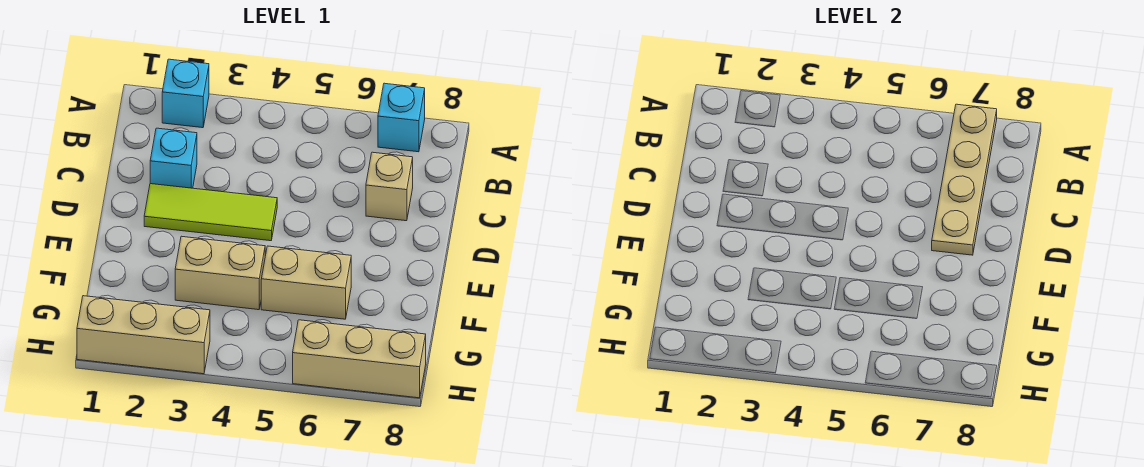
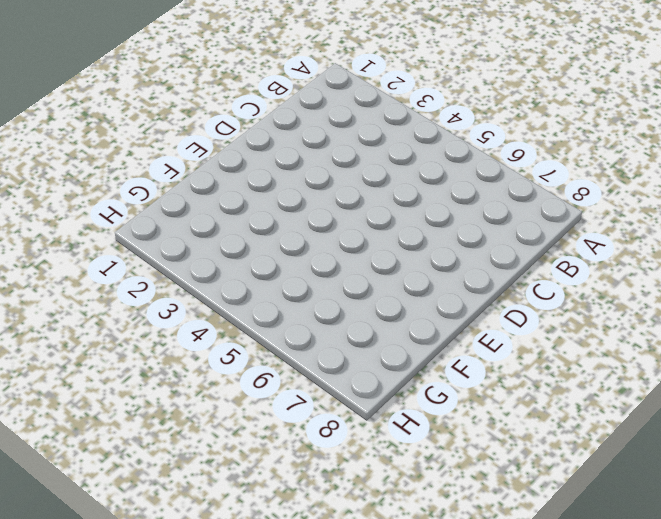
none -> cyan brick A2 level 1
none -> cyan brick A7 level 1

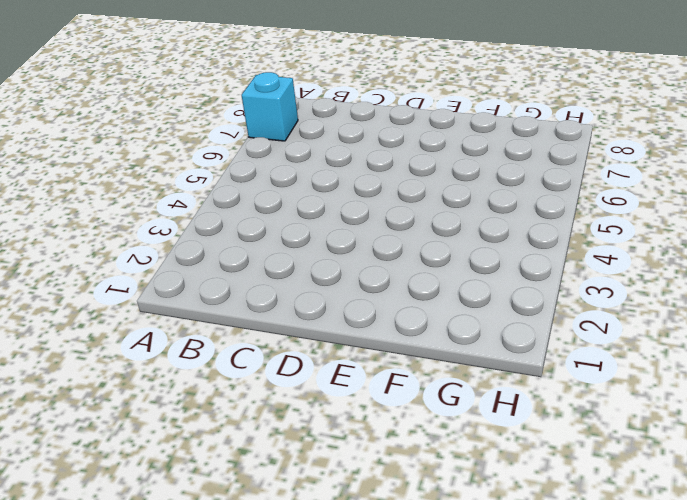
none -> cyan brick A2 level 1
none -> cyan brick C2 level 1

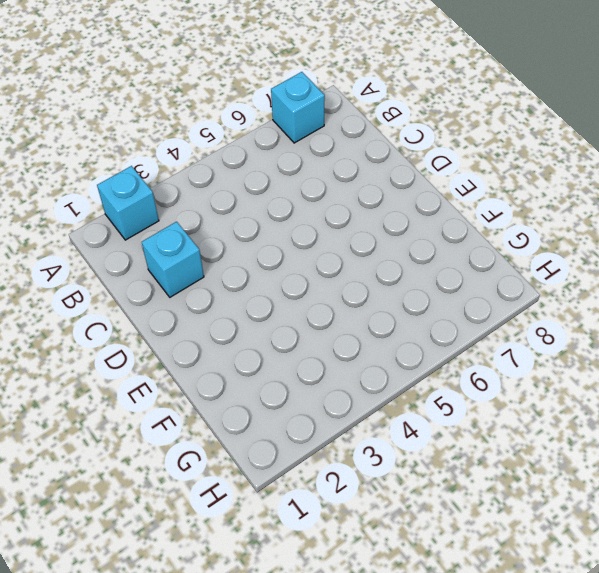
none -> tan brick C7 level 1
none -> lime tile D2:D4 level 1

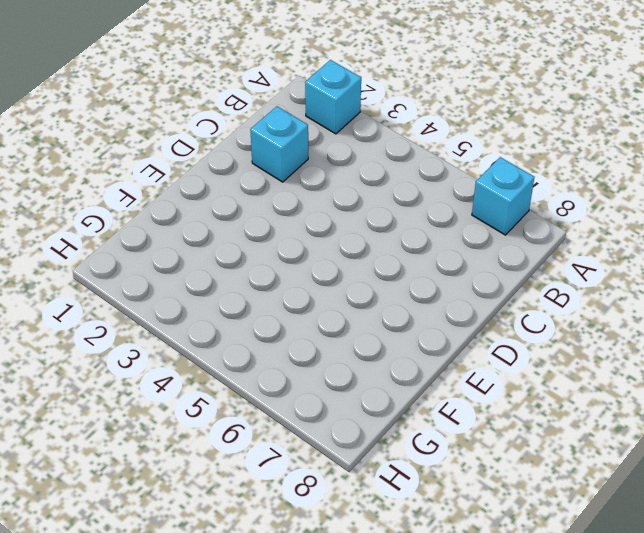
none -> tan brick C7 level 1
none -> lime tile D2:D4 level 1

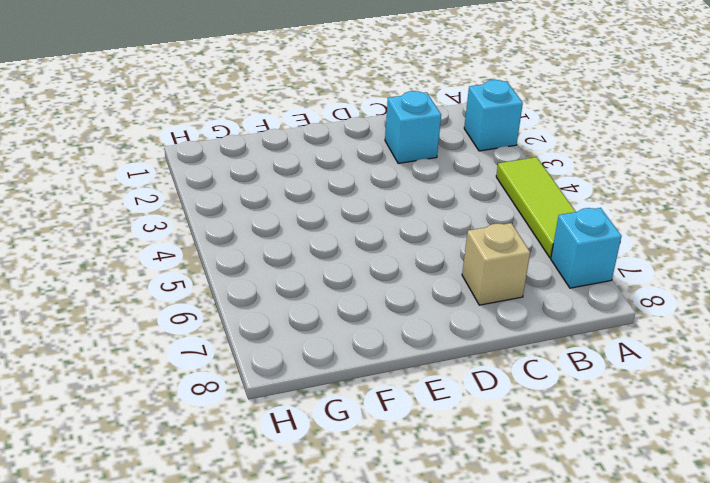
lime tile A4:A6 level 1 -> lime tile D2:D4 level 1
none -> tan brick F3:F4 level 1
none -> tan brick F5:F6 level 1

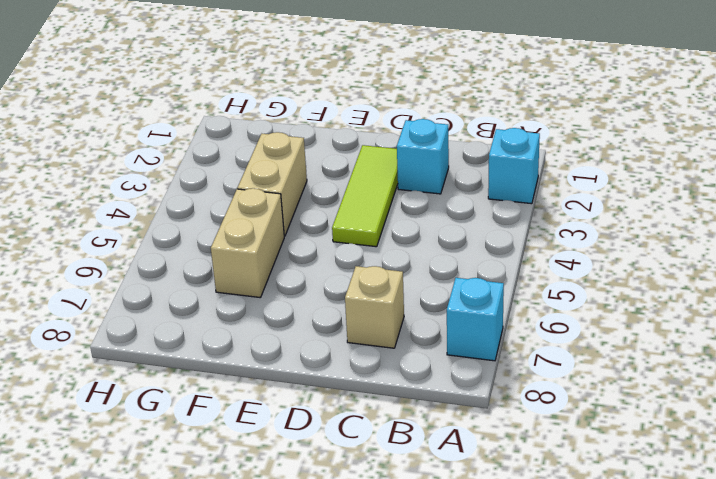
none -> tan brick H1:H3 level 1
none -> tan brick H6:H8 level 1

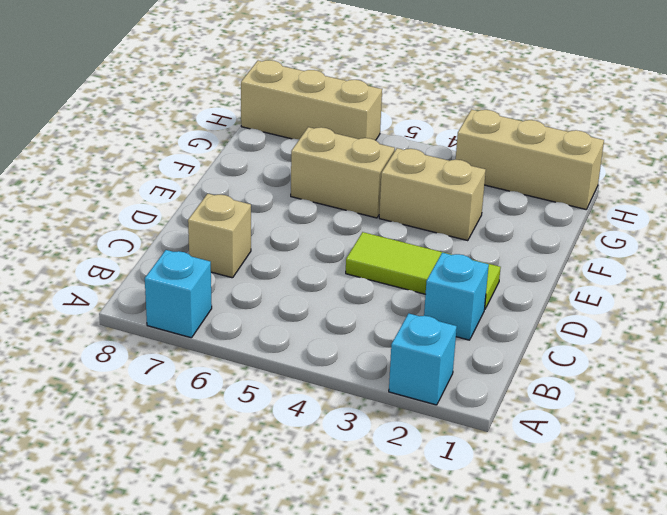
none -> tan plate A7:D7 level 2

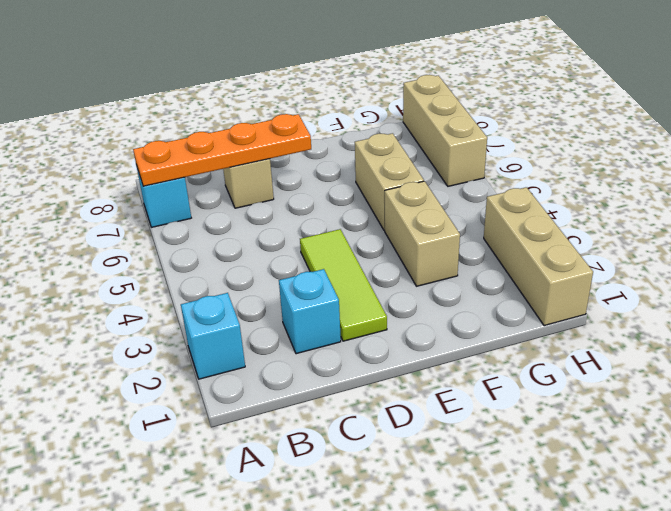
orange plate A7:D7 level 2 -> tan plate A7:D7 level 2

